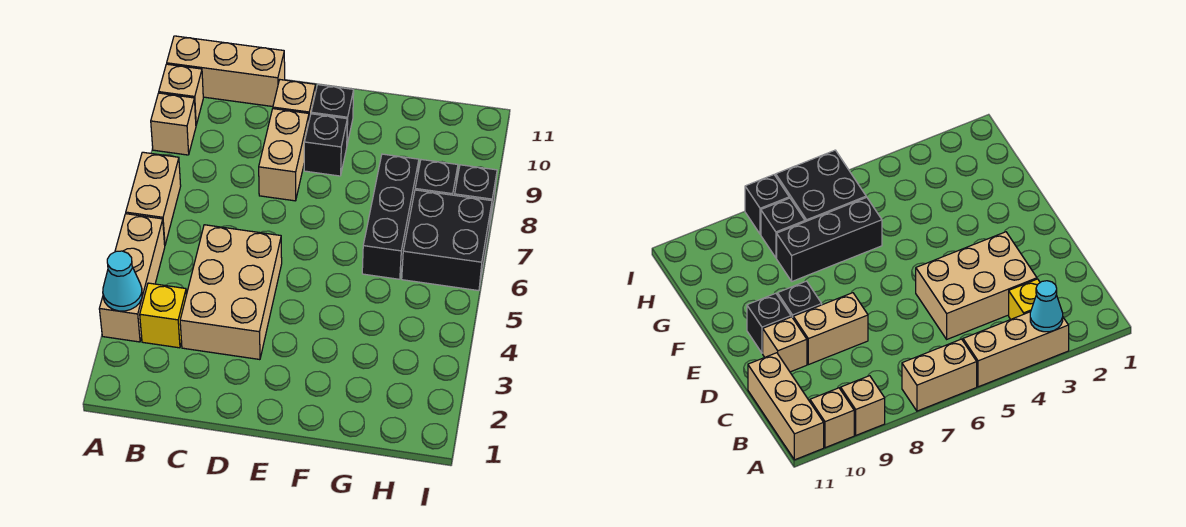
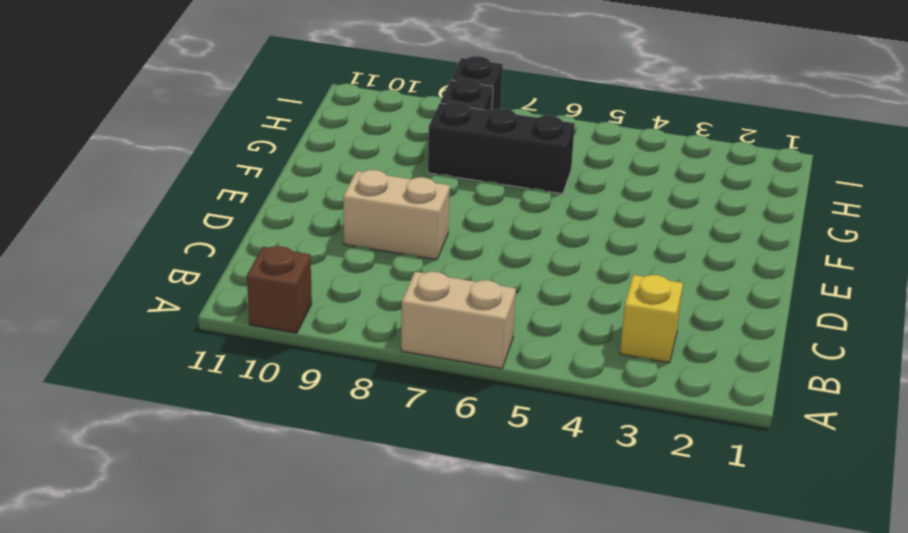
brown brick A10 level 1 -> tan brick A10 level 1
none -> tan brick A3:A5 level 1
none -> tan brick A9 level 1
none -> tan brick A11:C11 level 1

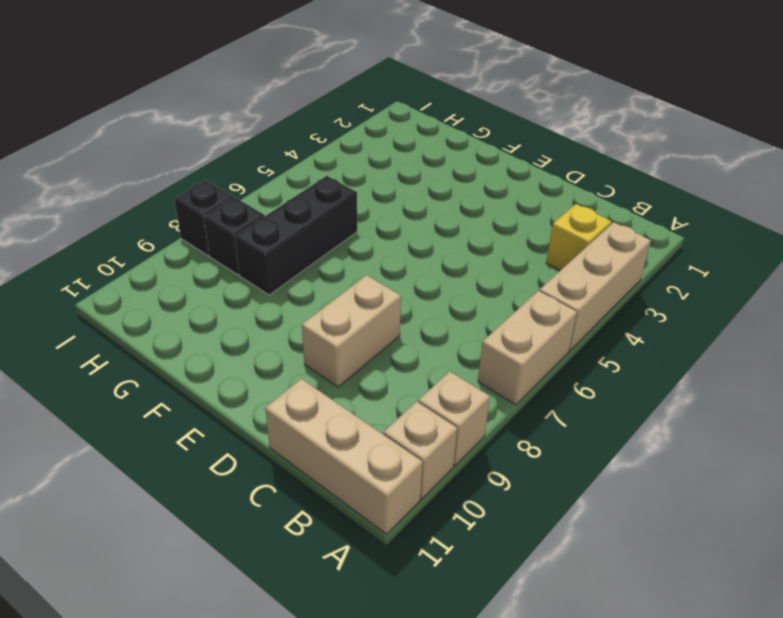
none -> tan brick C3:D5 level 1
none -> tan brick D10 level 1
none -> black brick E9 level 1

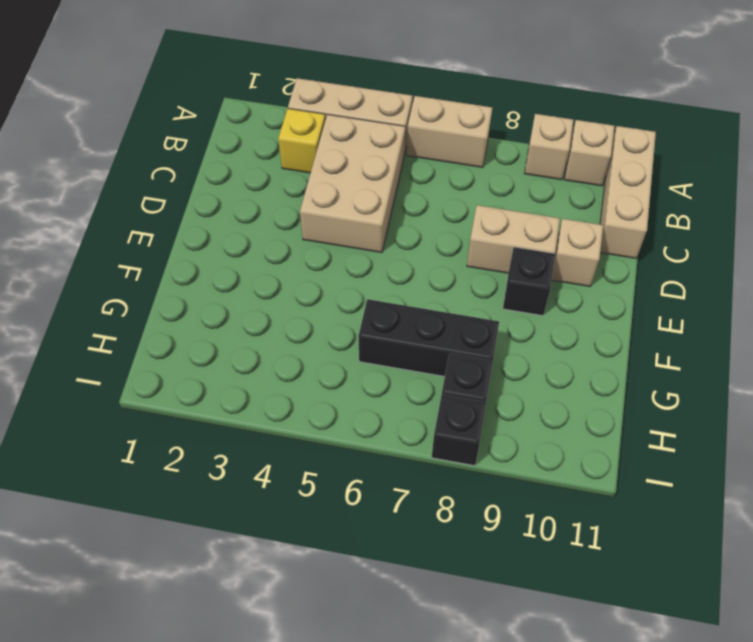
tan brick B4:D5 level 1 -> tan brick C3:D5 level 1
none -> black brick E10 level 1
none -> black brick H6:I7 level 1
none -> cyan cone A3 level 2

